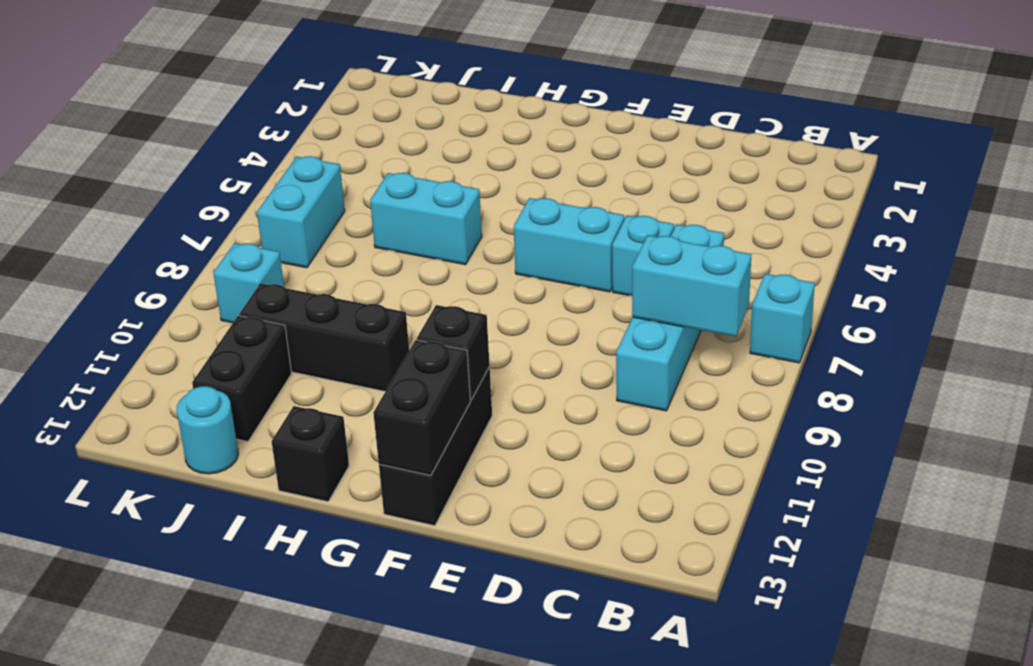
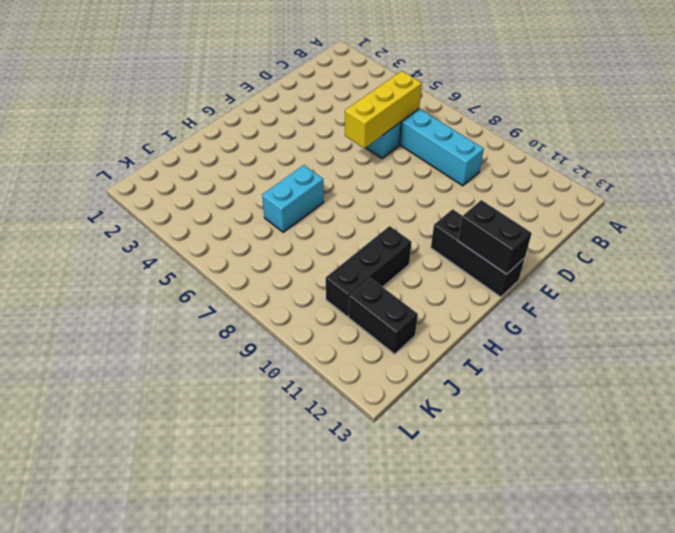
yellow brick C6:E6 level 2 -> none
none -> cyan brick A7 level 1
none -> cyan brick E6:F6 level 1
none -> black brick H13 level 1

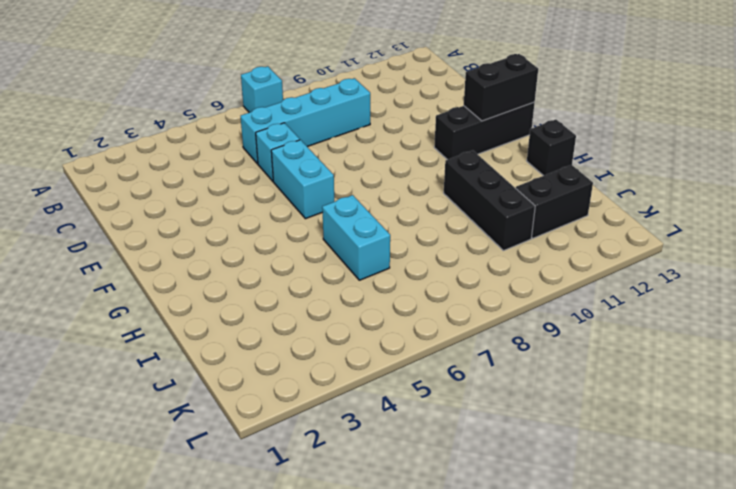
none -> cyan round brick J13 level 1
none -> cyan brick K6:K7 level 1
none -> cyan brick K9 level 1

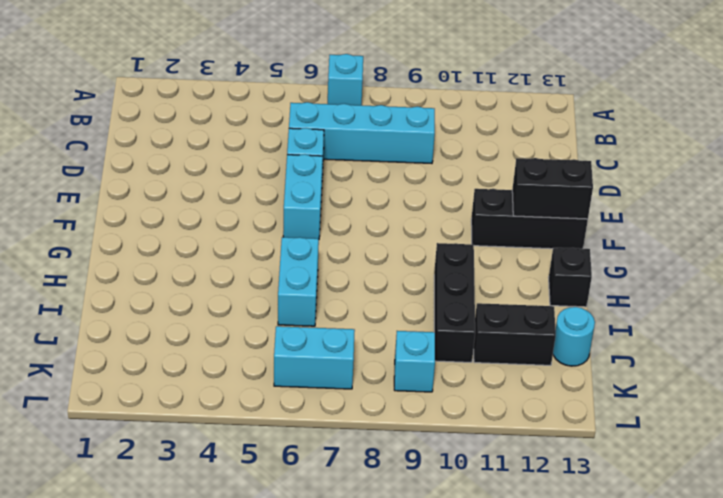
none -> cyan brick B8:C8 level 2
none -> black brick F11 level 2

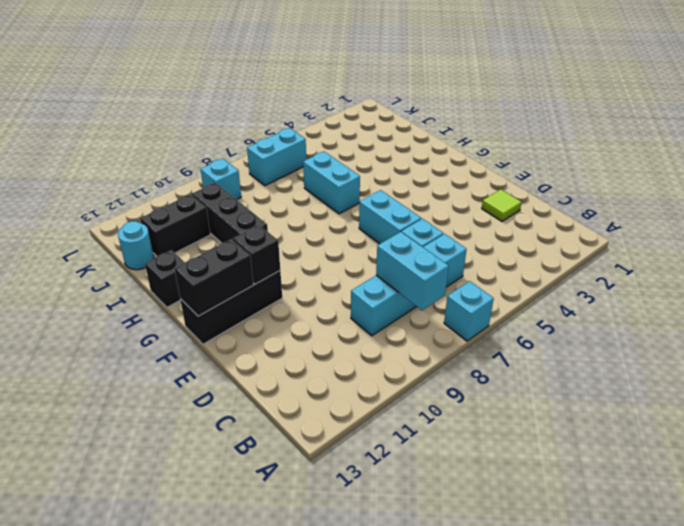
lime tile D2 level 1 -> none

